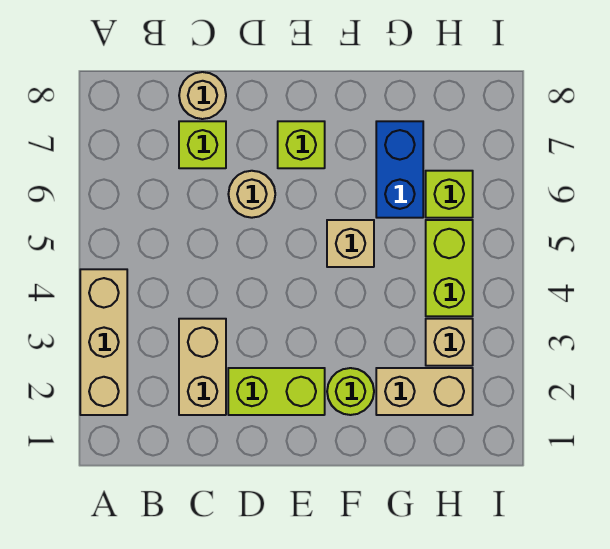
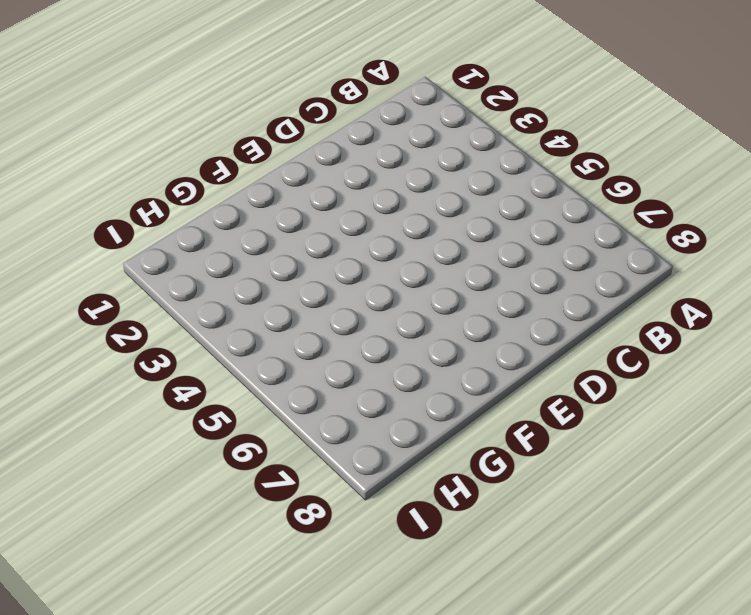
none -> tan brick A2:A4 level 1
none -> tan brick C2:C3 level 1
none -> lime brick C7 level 1

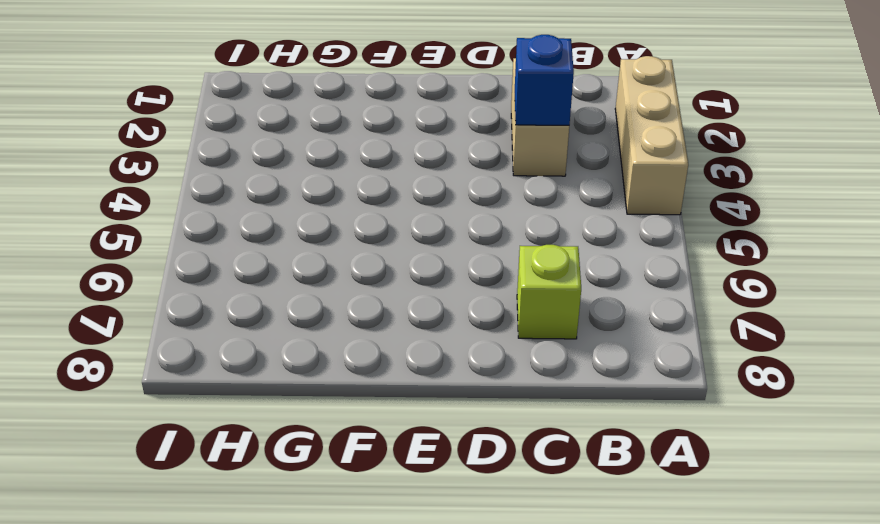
blue brick C3 level 2 -> none
none -> tan round brick C8 level 1
none -> lime brick D2:E2 level 1
none -> tan round brick D6 level 1

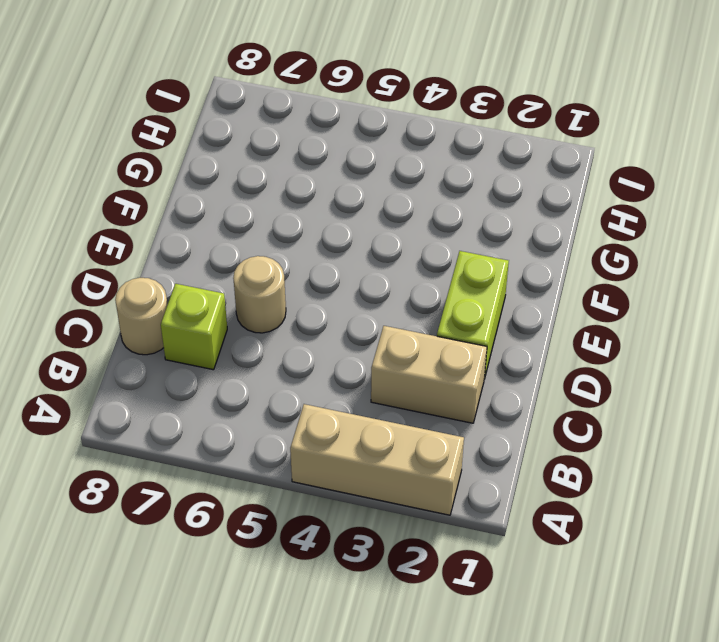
none -> lime brick E7 level 1
none -> lime round brick F2 level 1
none -> tan brick F5 level 1

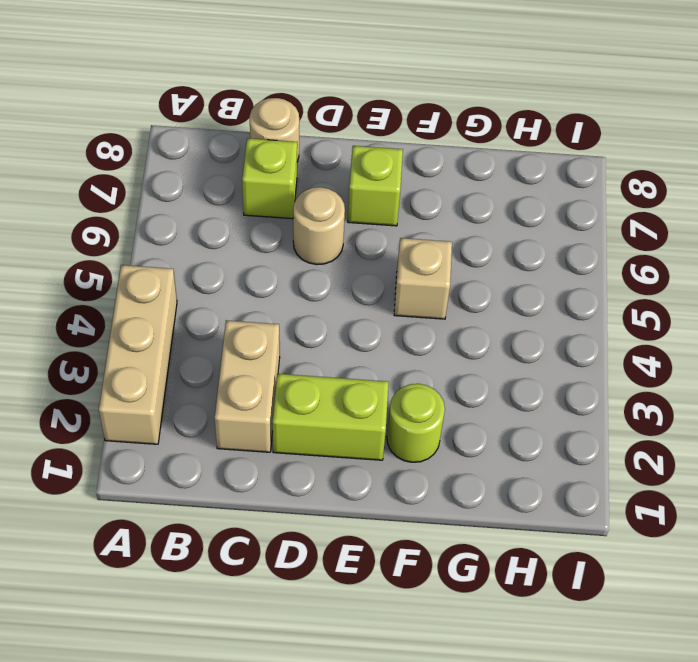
none -> tan brick G2:H2 level 1
none -> blue brick G6:G7 level 1
none -> tan brick H3 level 1

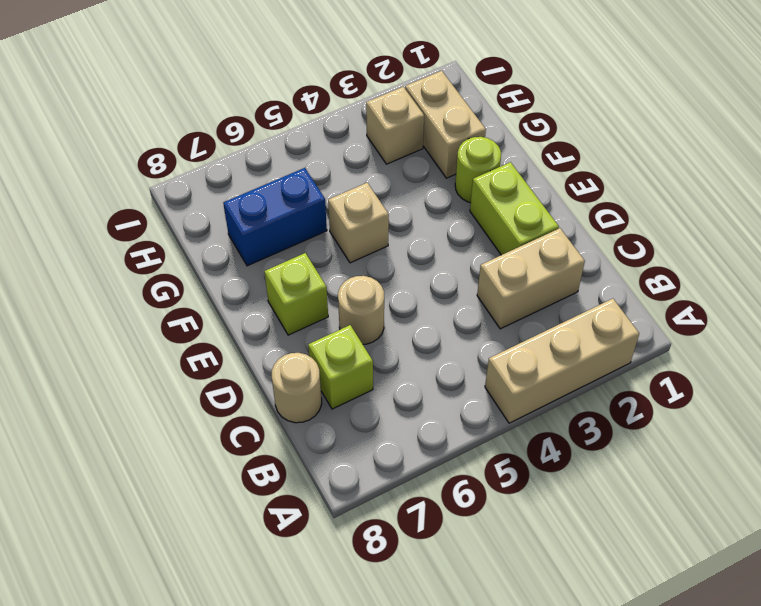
none -> lime brick H4:H5 level 1
none -> lime brick H6 level 1

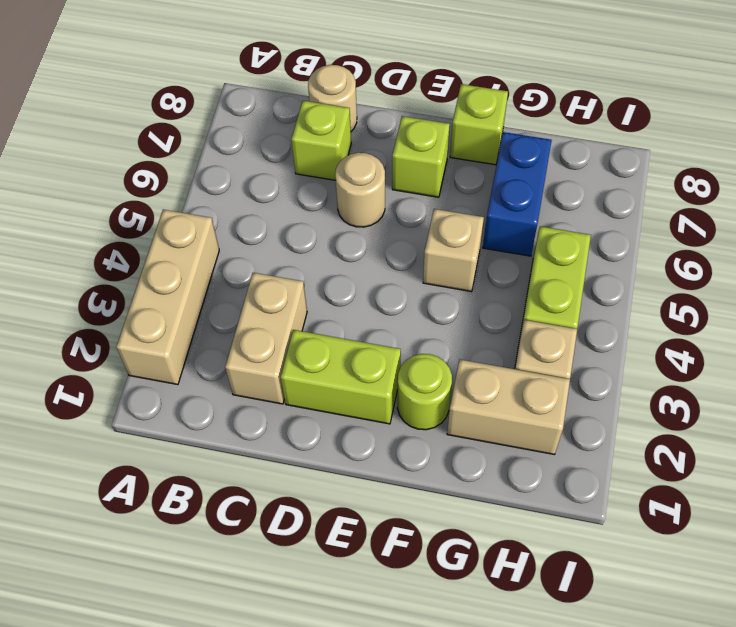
lime brick F8 level 1 -> lime brick H6 level 1

